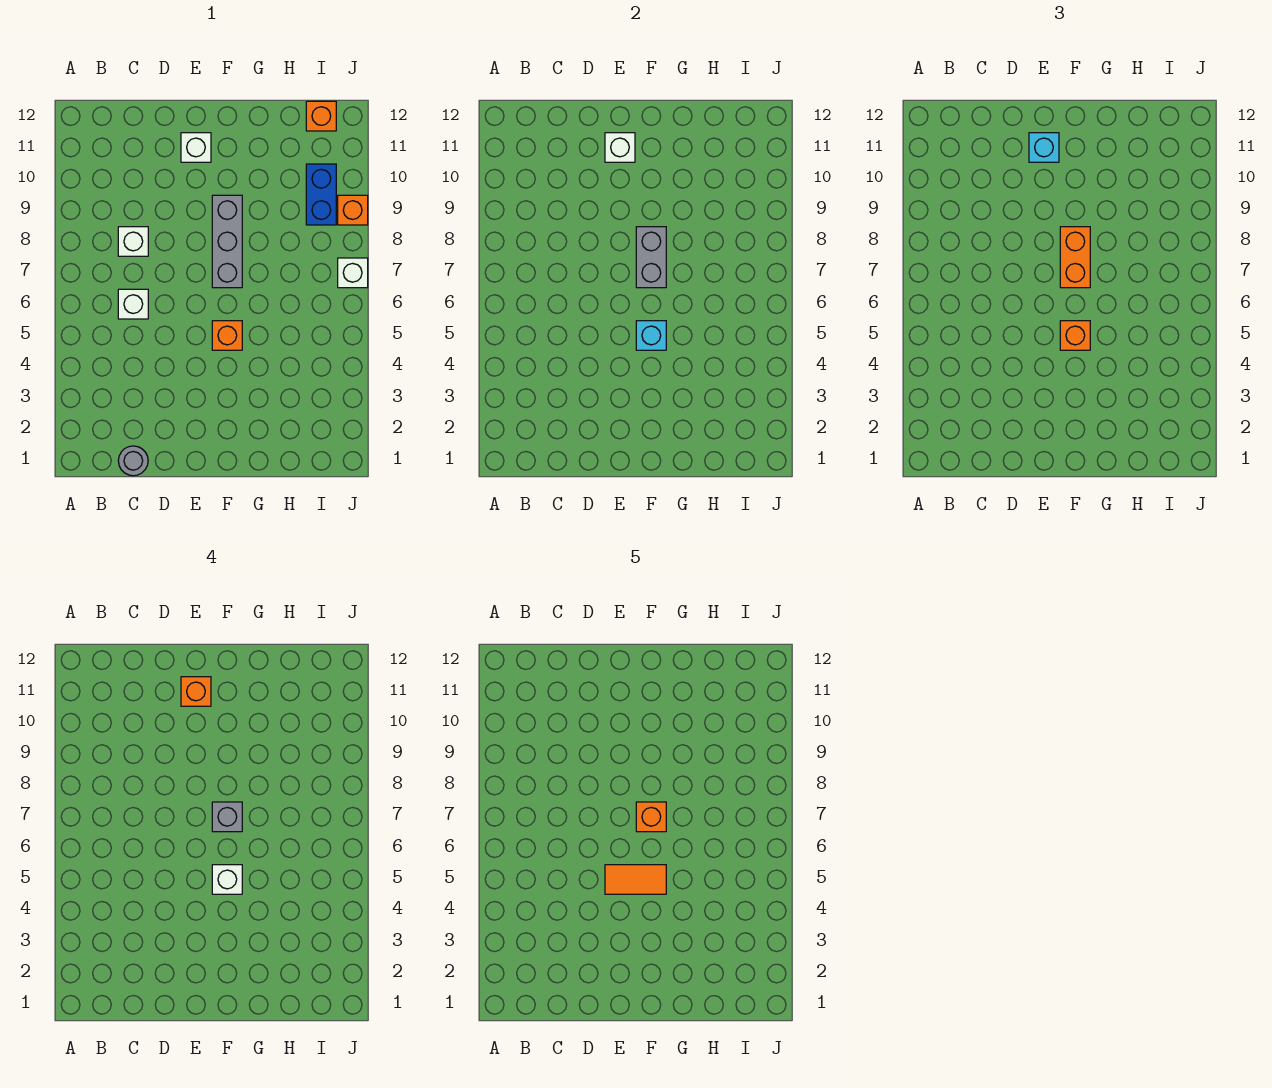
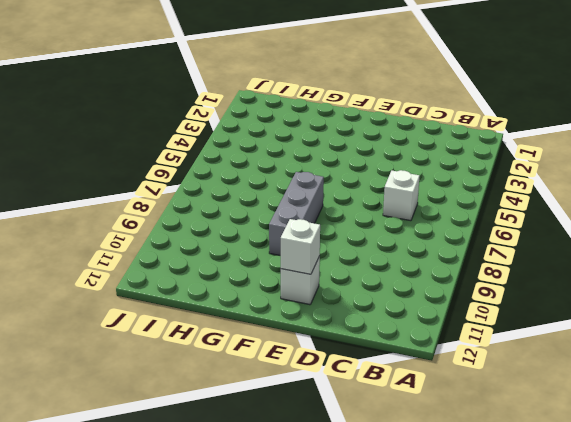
none -> grey round brick C1 level 1
none -> white brick C8 level 1
none -> orange brick F5 level 1

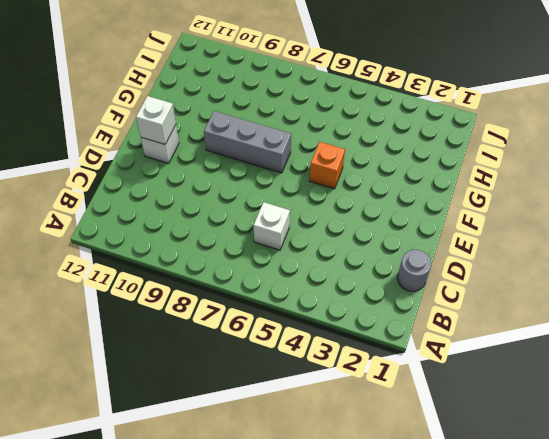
none -> white brick C8 level 1
none -> blue brick I9:I10 level 1
none -> orange brick I12 level 1

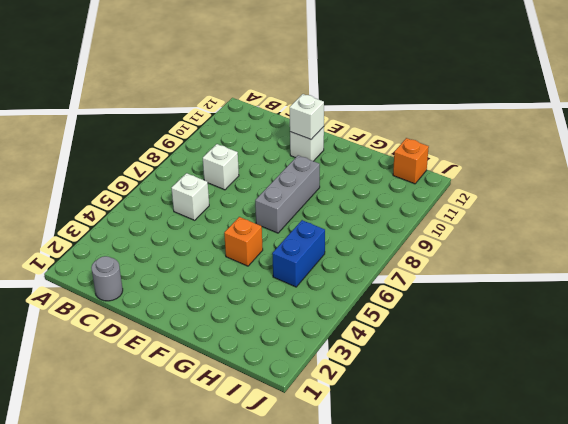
blue brick H5:H6 level 1 -> blue brick I9:I10 level 1
none -> white brick J7 level 1
none -> orange brick J9 level 1
none -> cyan brick F5 level 2

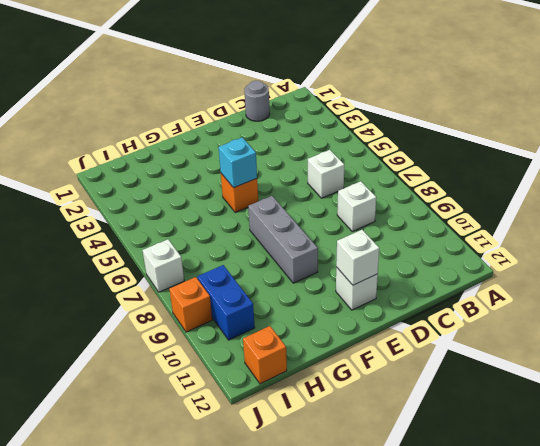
none -> grey brick F7:F8 level 2
none -> cyan brick E11 level 3
none -> orange brick F5 level 3

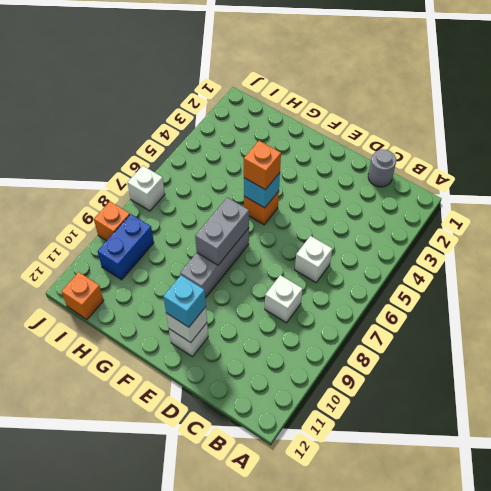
none -> orange brick F7:F8 level 3
none -> orange brick E11 level 4
none -> white brick F5 level 4

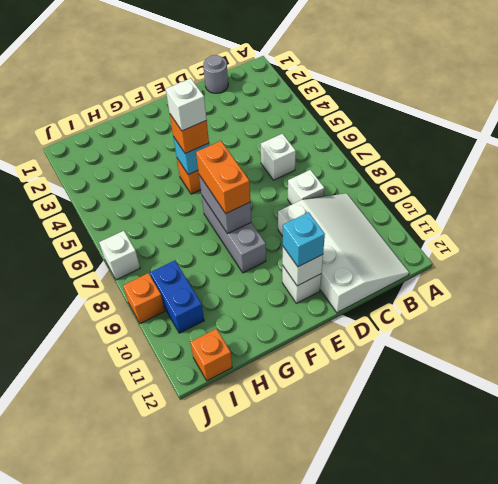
white slope B9:D12 level 1 top D -> none
none -> orange brick E11 level 4
none -> grey brick F7 level 4
none -> orange tile E5:F5 level 5

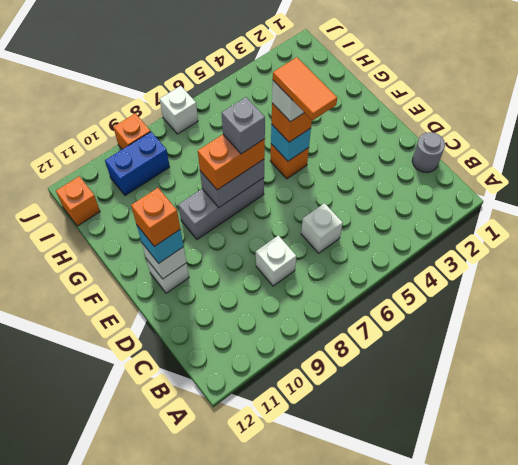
none -> orange brick F7 level 5

